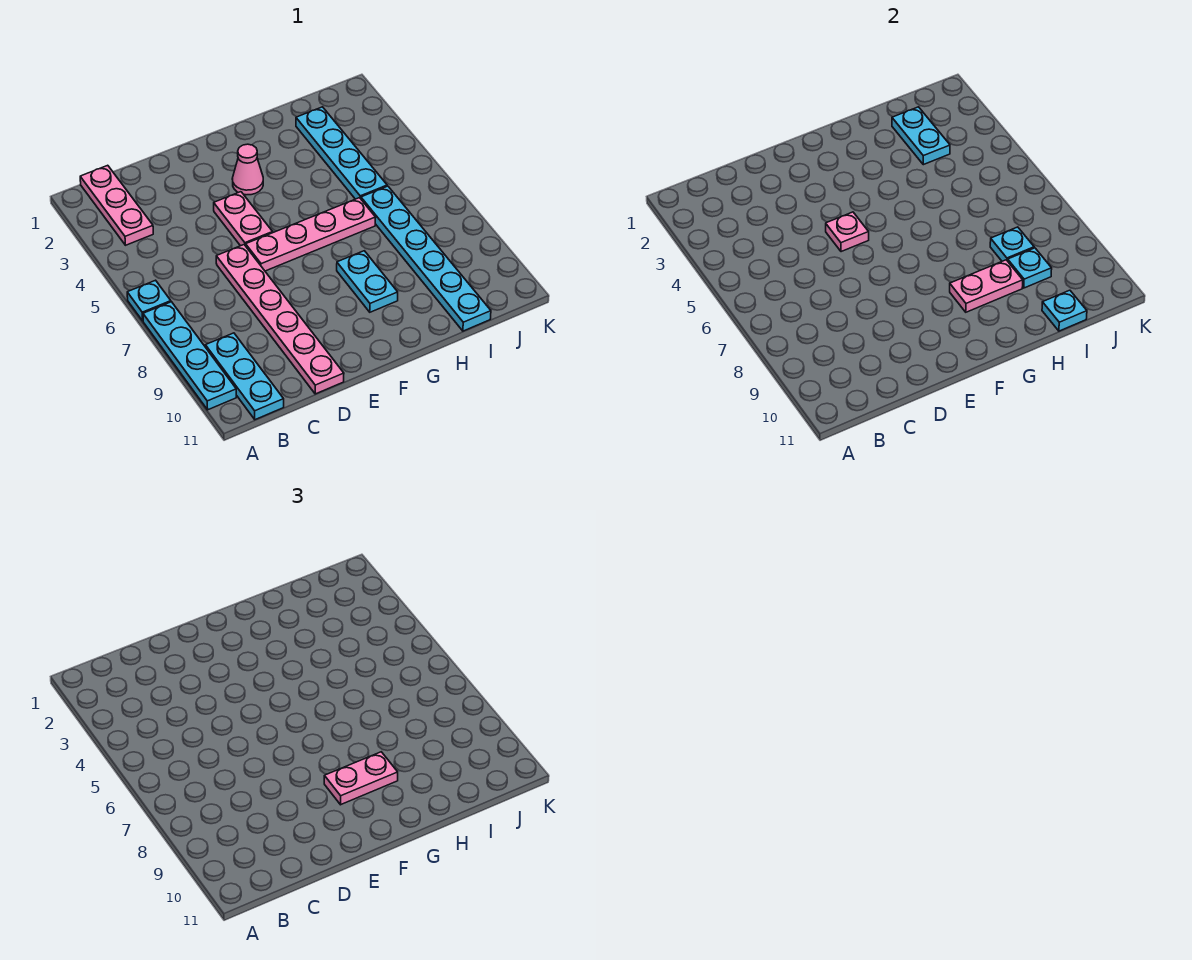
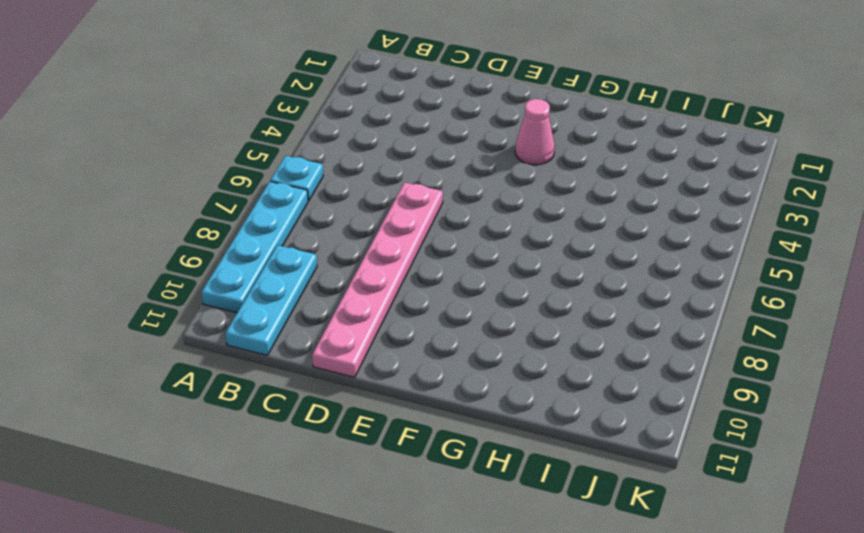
none -> pink plate B1:B3 level 1
none -> pink plate E4:E5 level 1
none -> pink plate E6:H6 level 1

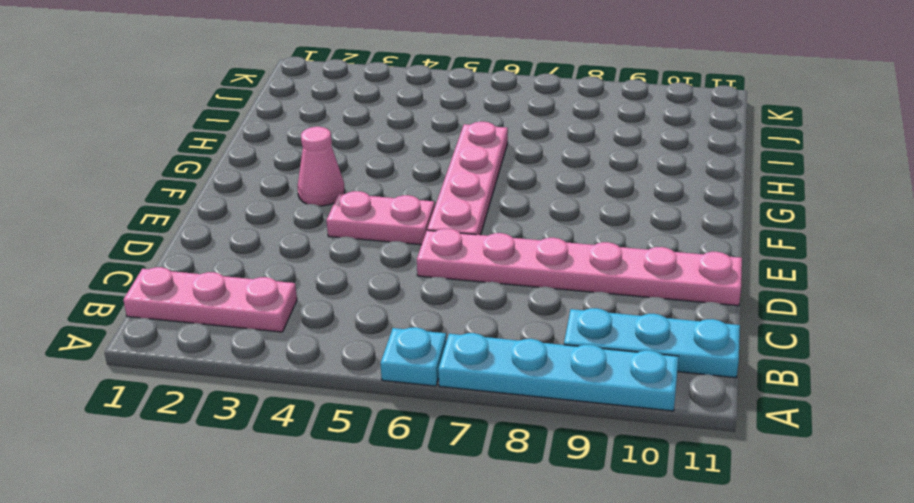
none -> cyan plate G8:G9 level 1
none -> cyan plate I2:I5 level 1
none -> cyan plate I6:I11 level 1

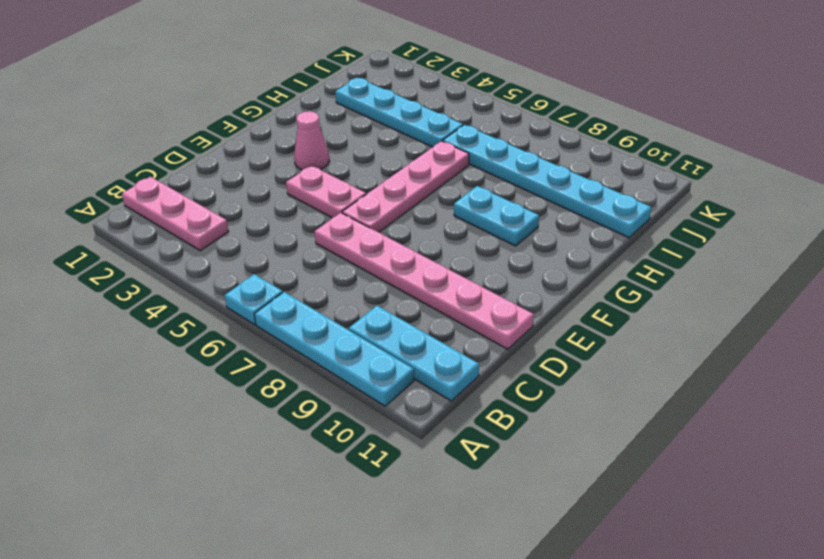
none -> pink plate E5 level 2
none -> pink plate G9:H9 level 2
none -> cyan plate I2:I3 level 2

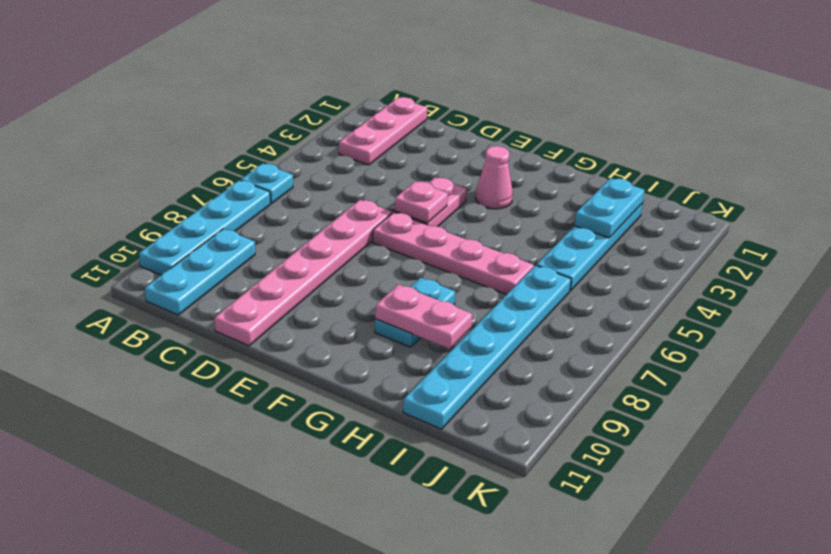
none -> cyan plate I8 level 2
none -> cyan plate I9 level 2
none -> cyan plate I11 level 2

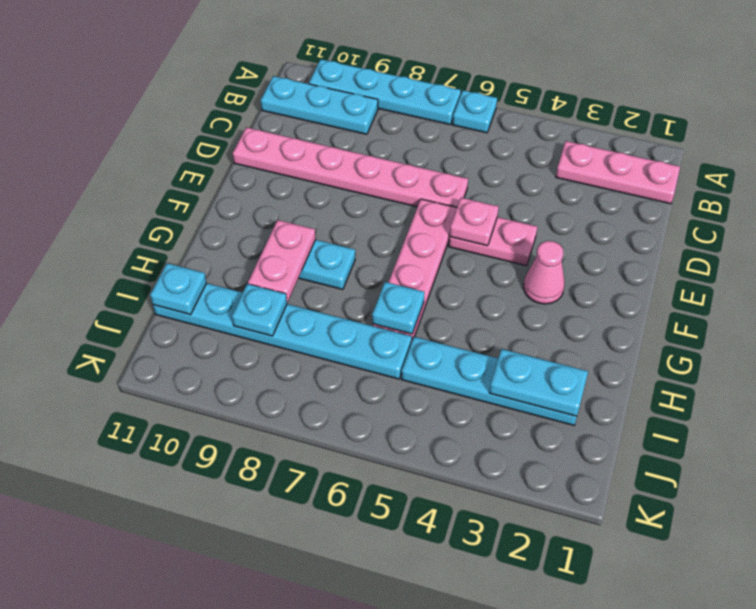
cyan plate H6 level 2 -> cyan plate I8 level 2
none -> pink plate F9:G9 level 3

